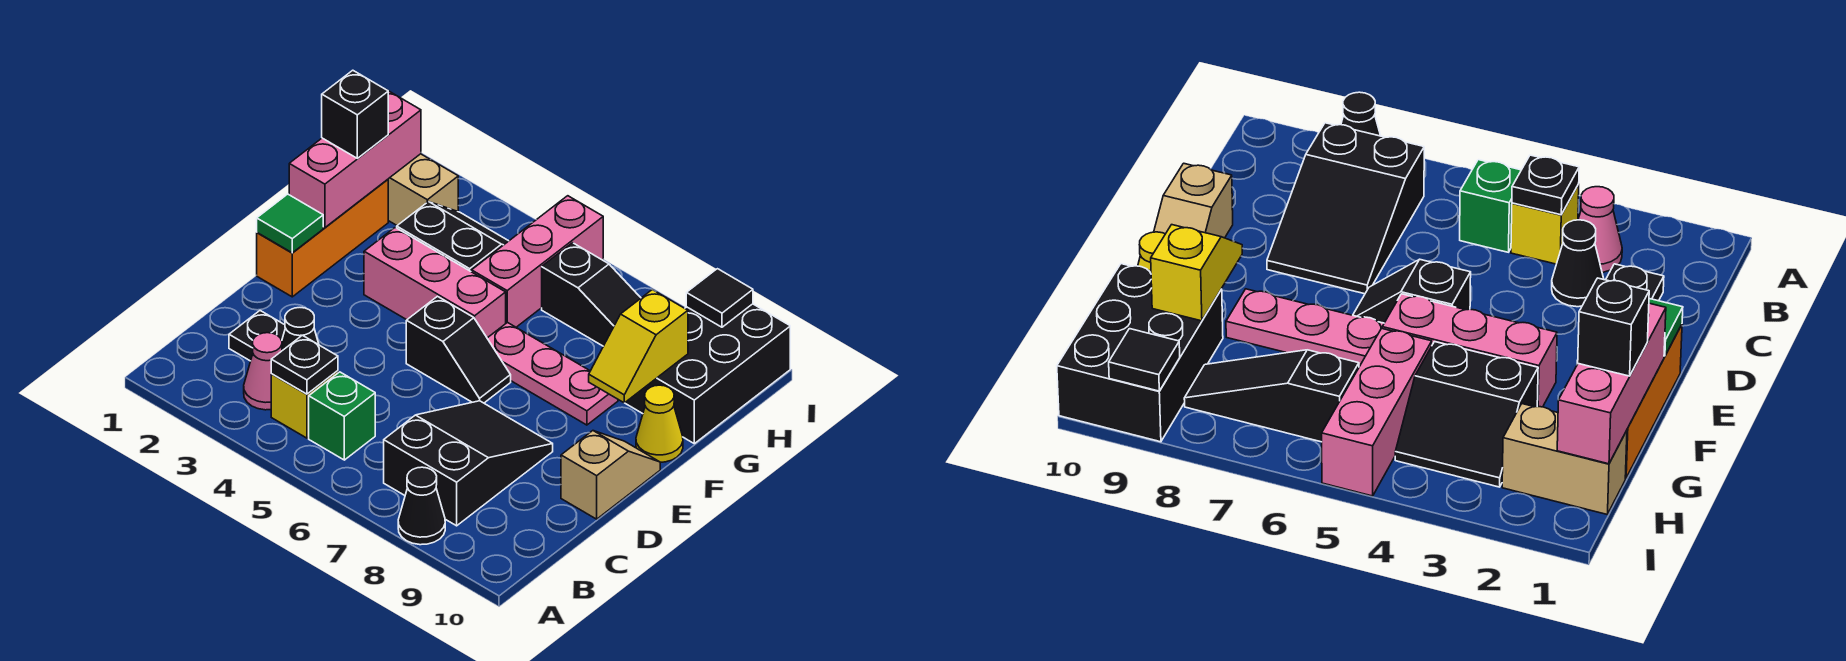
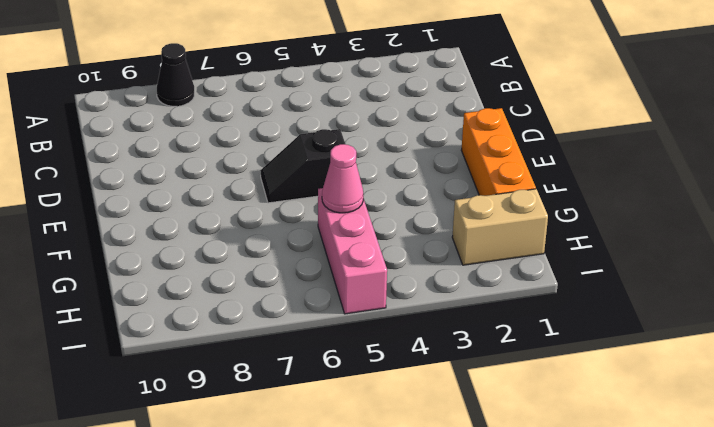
pink cone G5 level 2 -> pink cone B3 level 1
none -> yellow brick B4 level 1
none -> green brick B5 level 1
none -> black slope B7:D8 level 1 top B

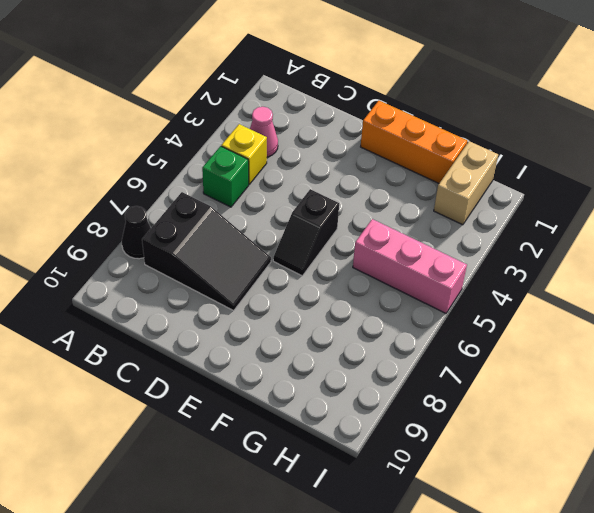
none -> black plate C2 level 1
none -> black cone C3 level 1
none -> tan slope D10:E10 level 1 top D

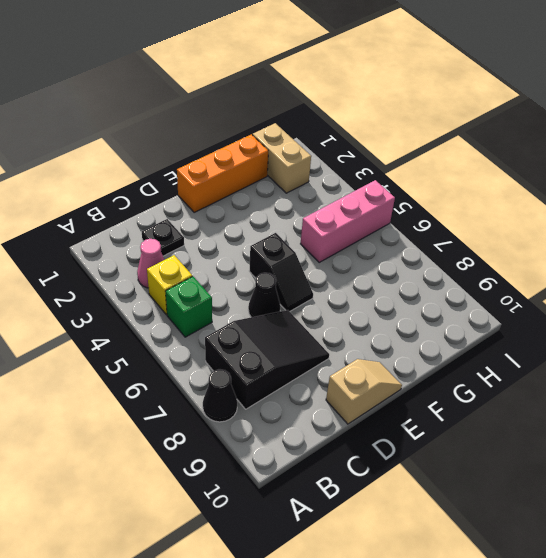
black cone D6 level 1 -> black cone C3 level 1
none -> pink brick F3:F5 level 1
none -> pink plate F6:F8 level 1
none -> yellow cone F10 level 1

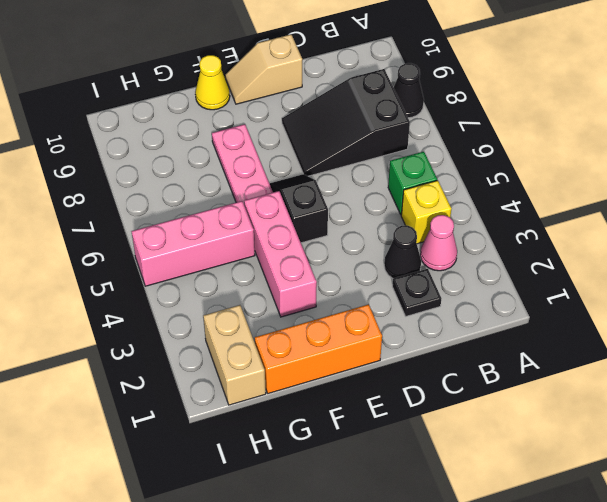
none -> black slope G3:H4 level 1 top G
none -> black brick G9:I10 level 1
none -> black slope H6:H8 level 1 top 6

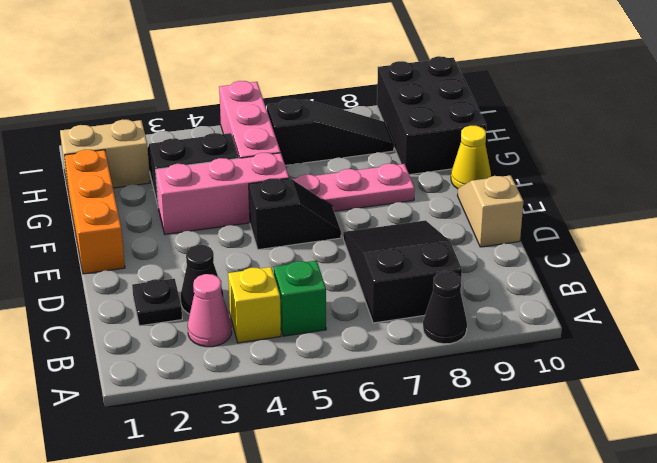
none -> black plate B4 level 2
none -> green tile E1 level 2
none -> pink brick F1:H1 level 2

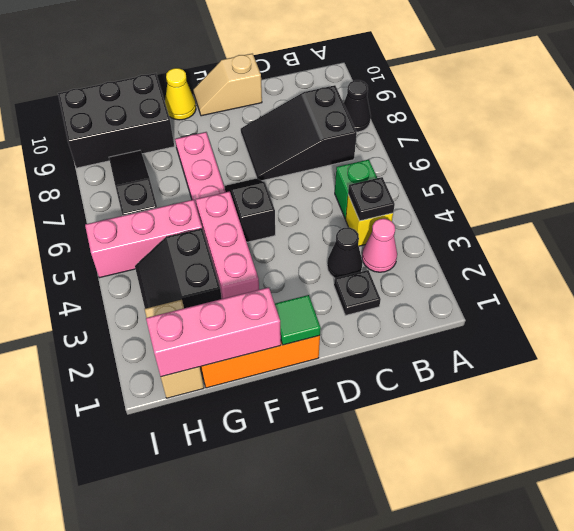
none -> yellow slope F9:G9 level 2 top G
none -> black tile I9 level 2
none -> black brick G1 level 3

